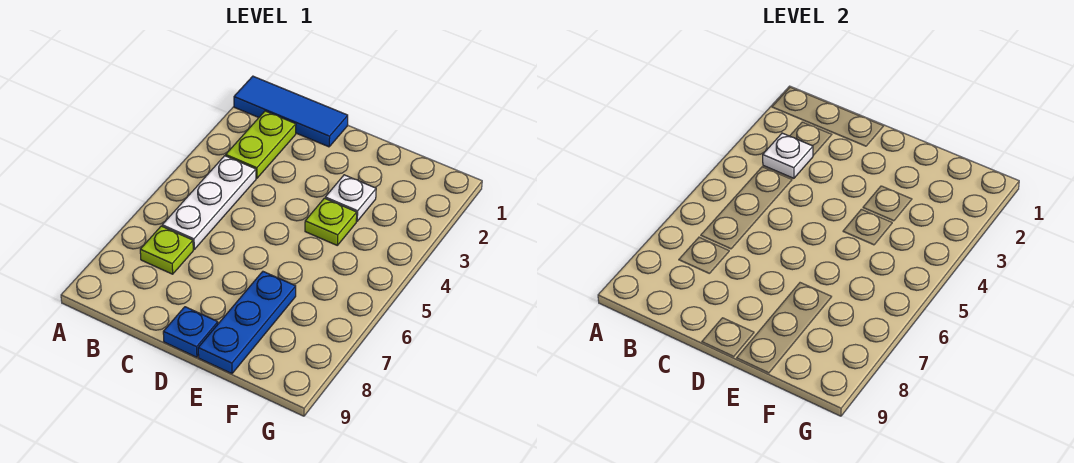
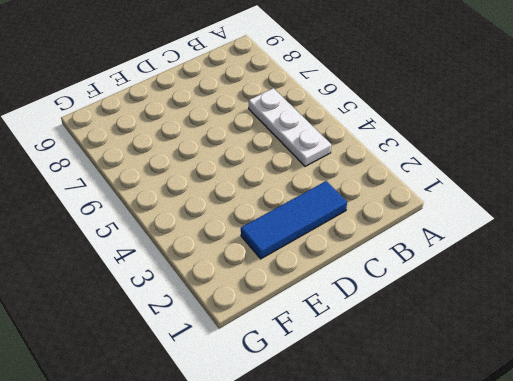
blue tile C2:E2 level 1 -> blue tile A1:C1 level 1
none -> lime plate B2:B3 level 1
none -> lime plate B7 level 1

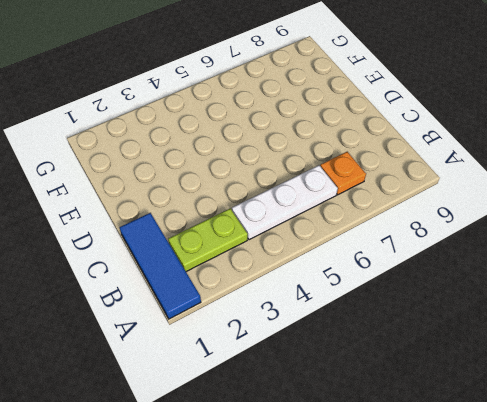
orange plate B7 level 1 -> lime plate B7 level 1
none -> blue plate D9 level 1
none -> white plate E3 level 1

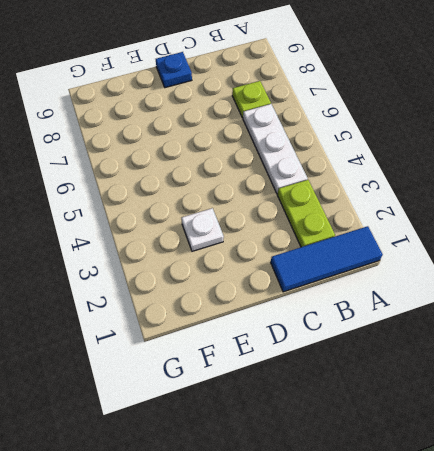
none -> lime plate E4 level 1
none -> blue plate E7:E9 level 1

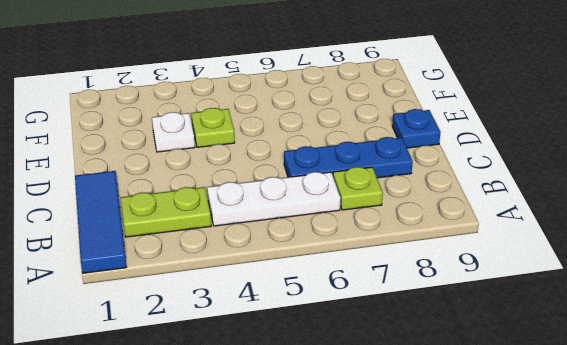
blue plate C6:C8 level 1 -> blue plate E7:E9 level 1
none -> white plate B3 level 2

